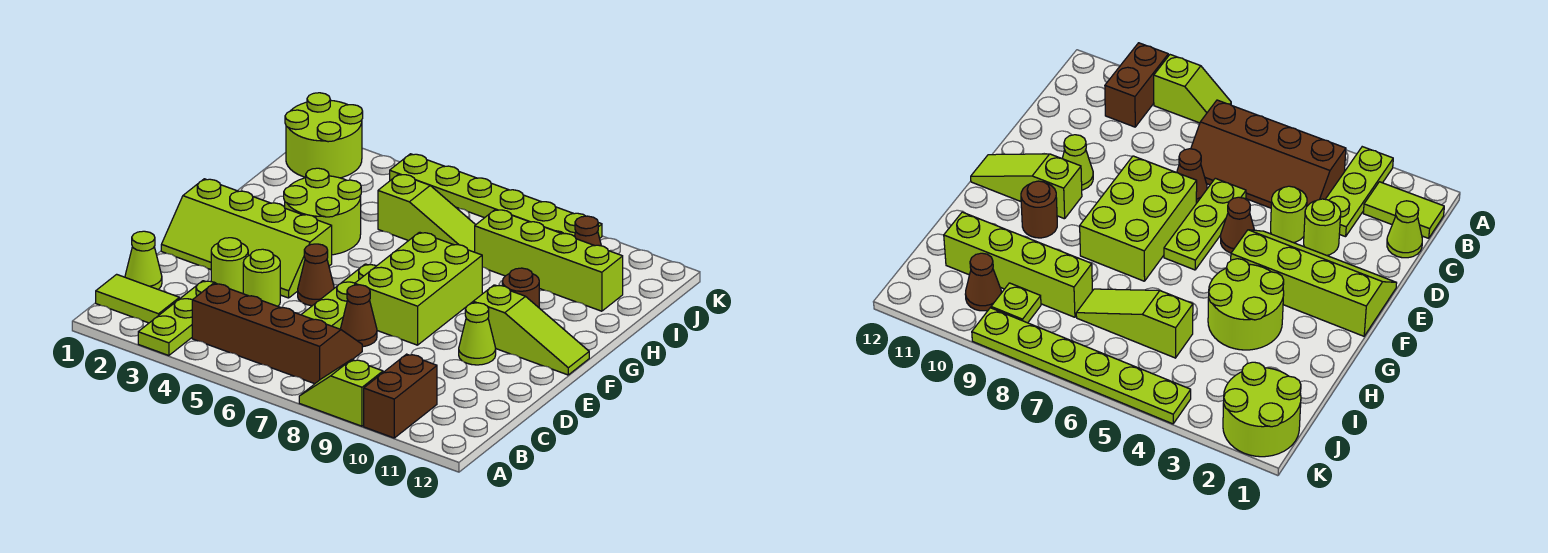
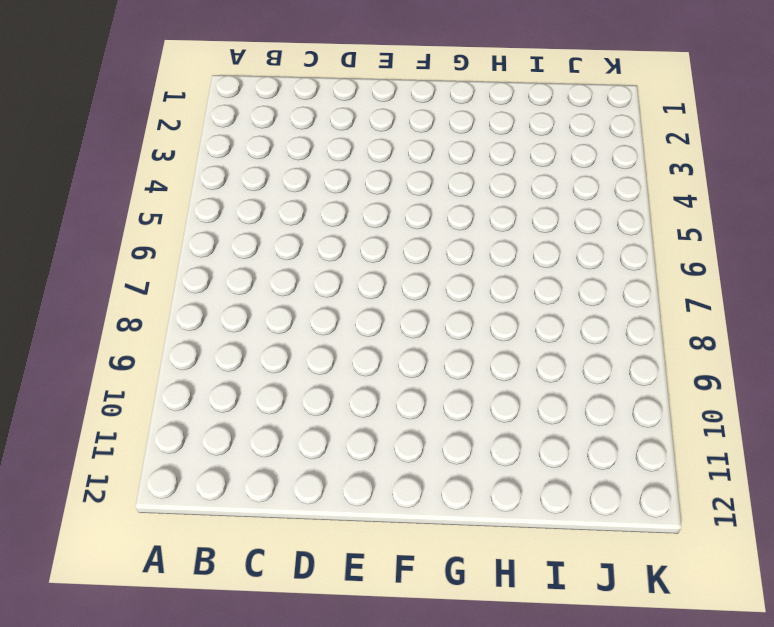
none -> lime plate A3:C3 level 1
none -> lime slope A8:A9 level 1 top 9
none -> brown brick A10:B10 level 1

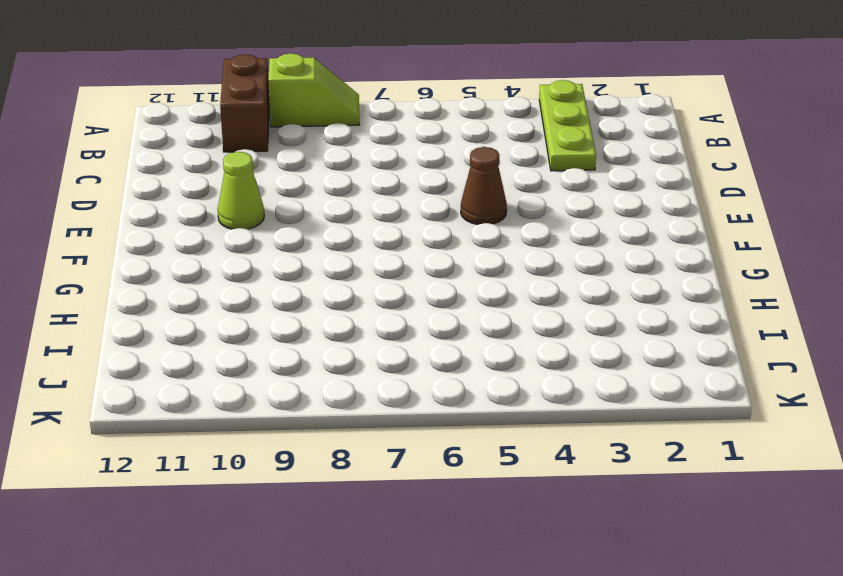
none -> lime tile B1:B2 level 1
none -> brown slope B4:C7 level 1 top B
none -> lime cone C1 level 1

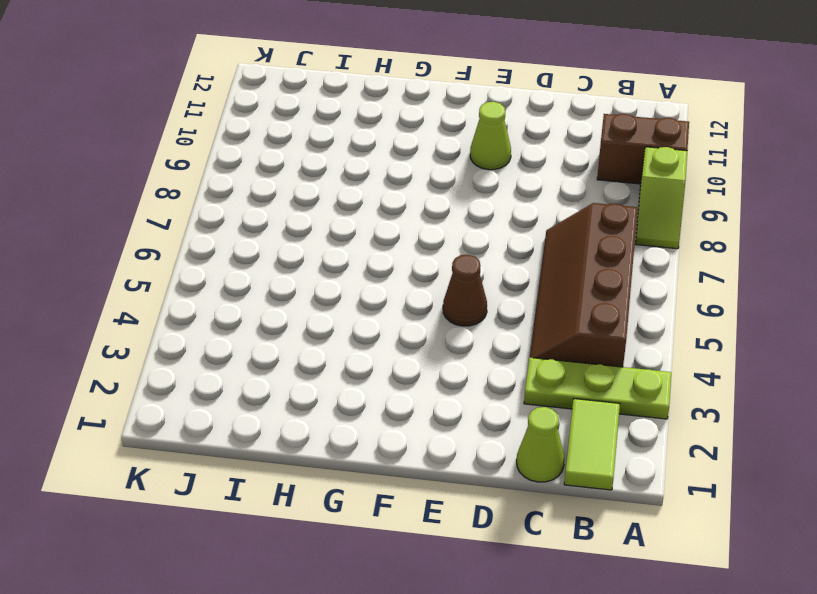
none -> lime round brick D3 level 1
none -> lime round brick D4 level 1
none -> lime plate D6:F6 level 1

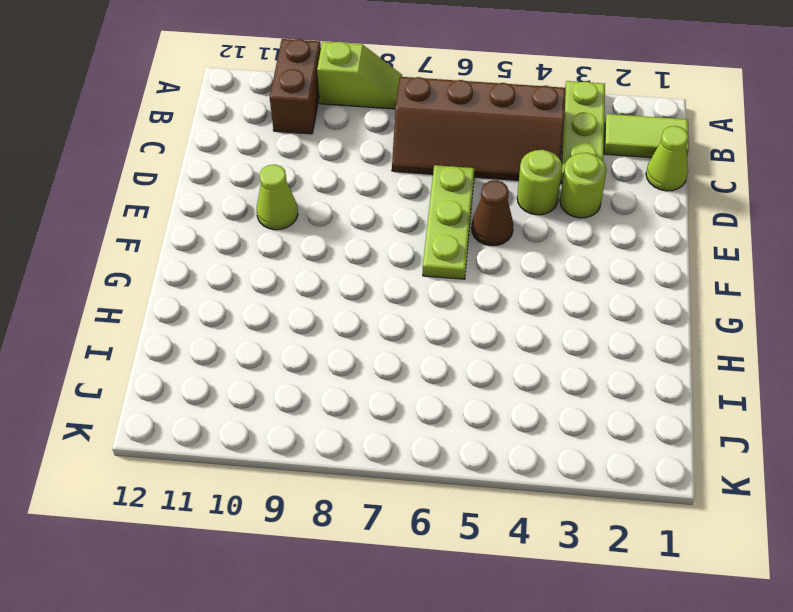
none -> brown cone D7 level 1
none -> lime slope E1:F4 level 1 top F
none -> lime brick E7:G8 level 1

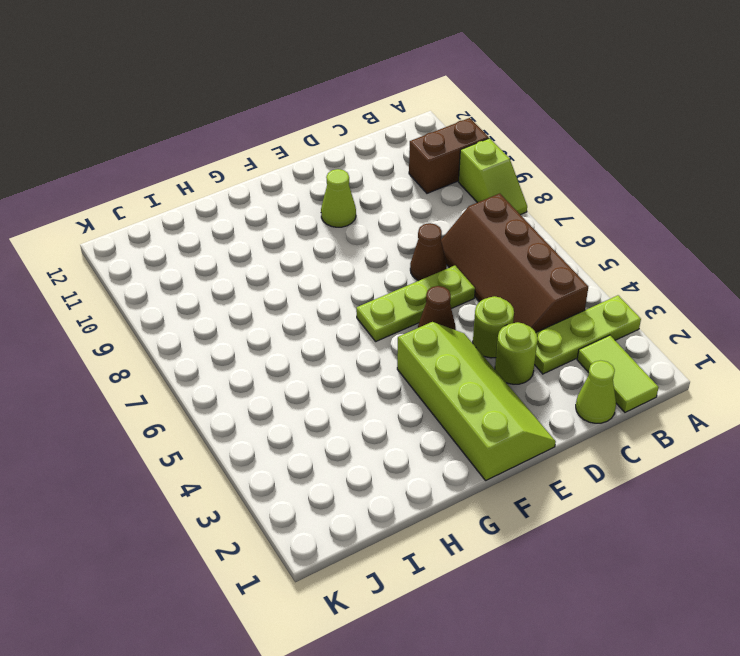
none -> lime brick E7:G8 level 1
none -> lime slope F10:F12 level 1 top 10
none -> lime round brick G3:H4 level 1

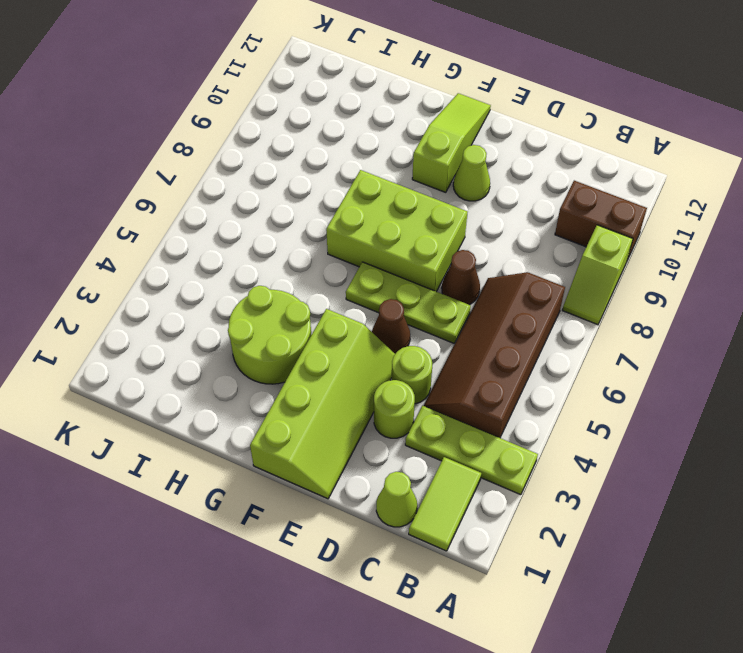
none -> brown round brick G10 level 1
none -> lime slope I5:I7 level 1 top 5
none -> lime brick I8:I11 level 1

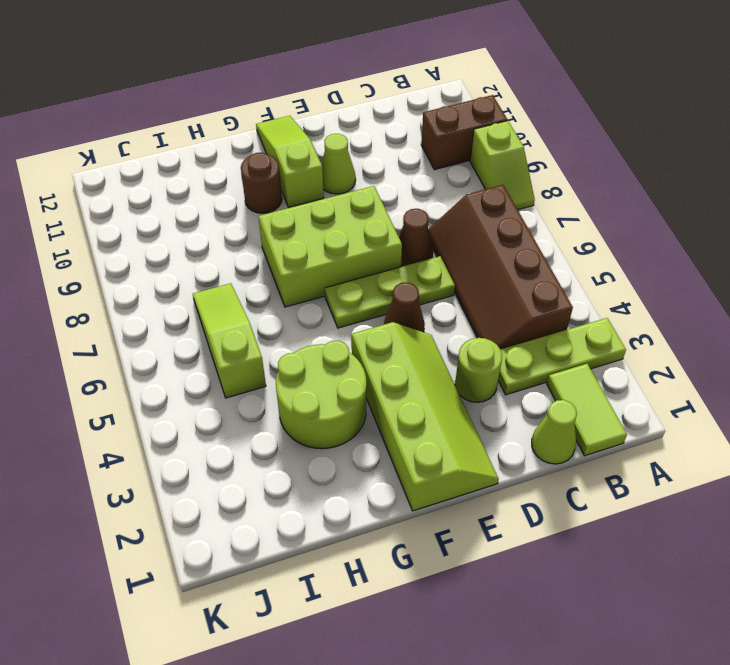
none -> lime round brick D4 level 1
none -> lime brick I8:I11 level 1
none -> lime round brick J1:K2 level 1

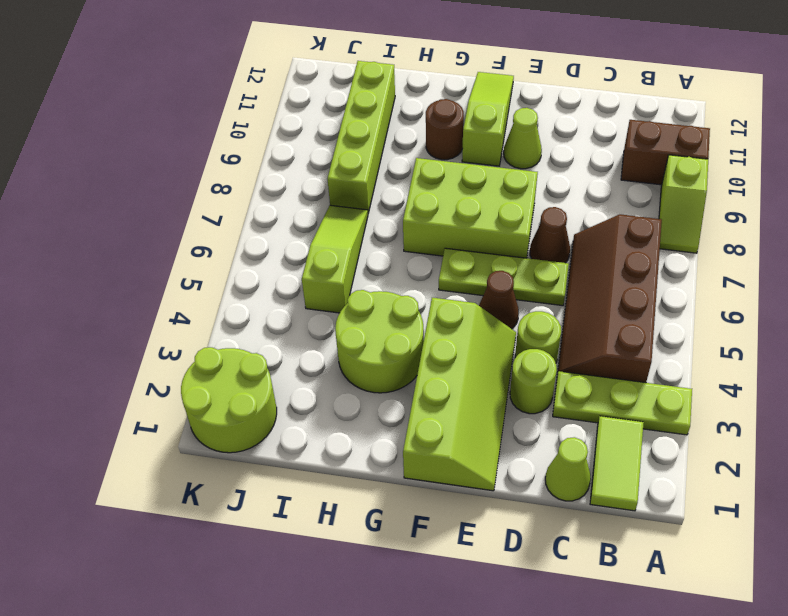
none -> lime plate J9 level 1
none -> brown cone J10 level 1
none -> lime plate K4:K9 level 1

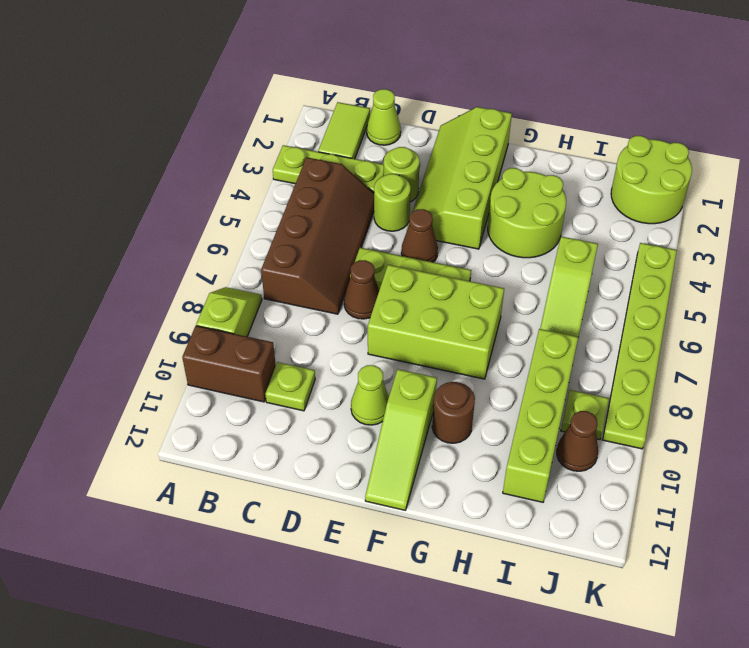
lime plate C10 level 1 -> none

